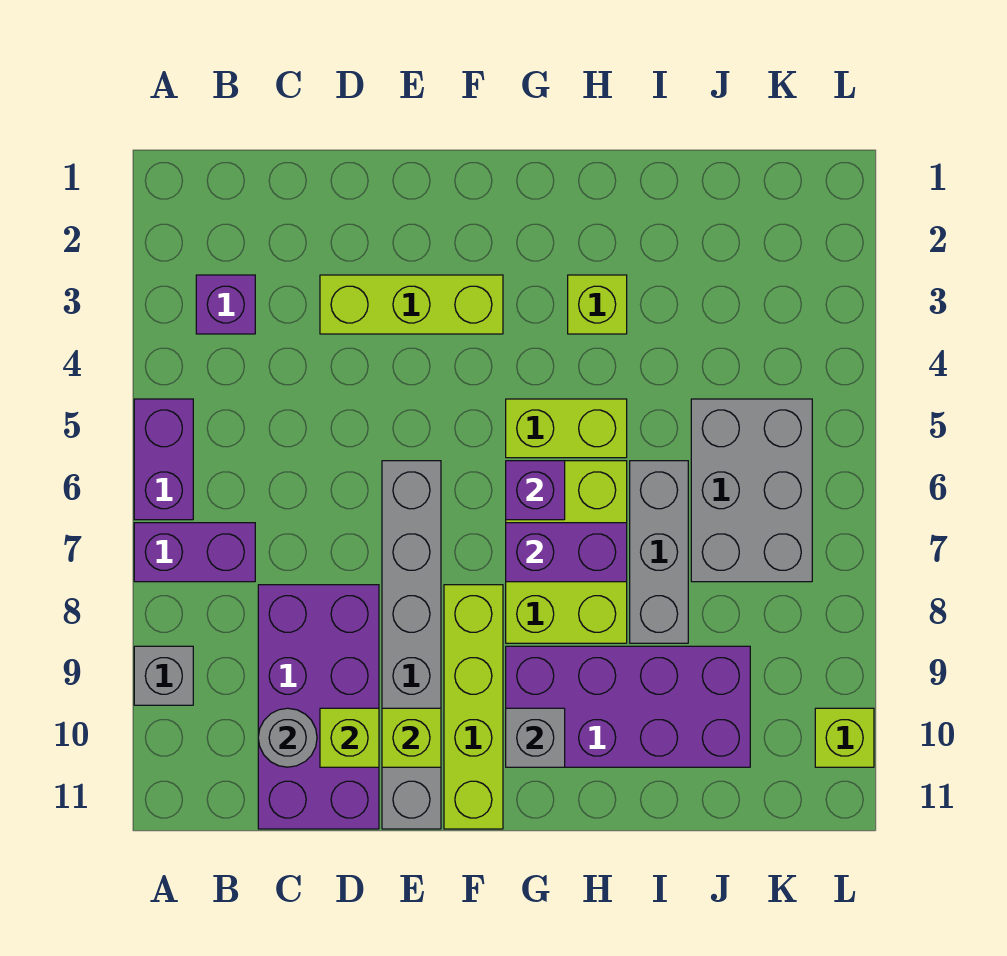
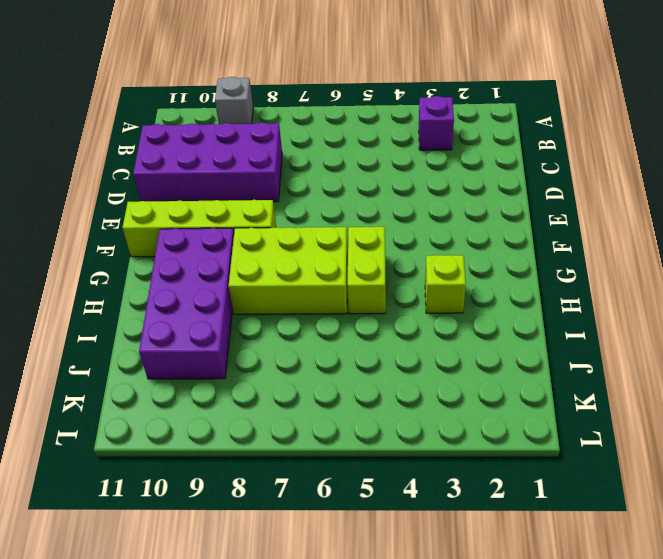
none -> purple brick A5:A6 level 1
none -> purple brick A7:B7 level 1
none -> lime brick D3:F3 level 1

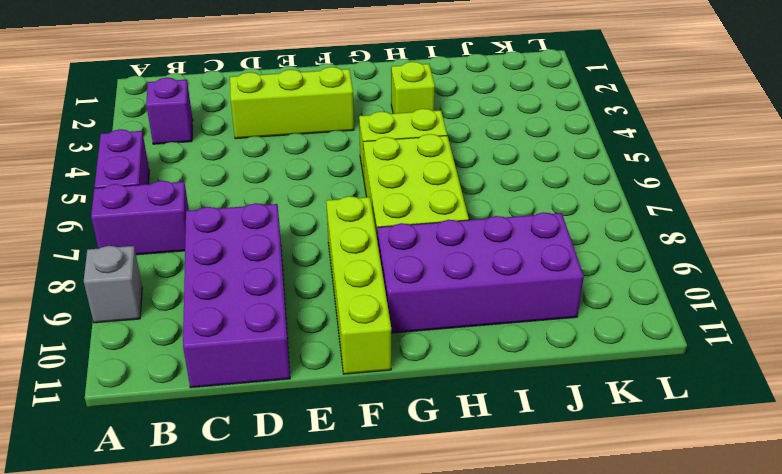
none -> grey brick E6:E11 level 1
none -> grey brick I6:I8 level 1
none -> grey brick J5:K7 level 1

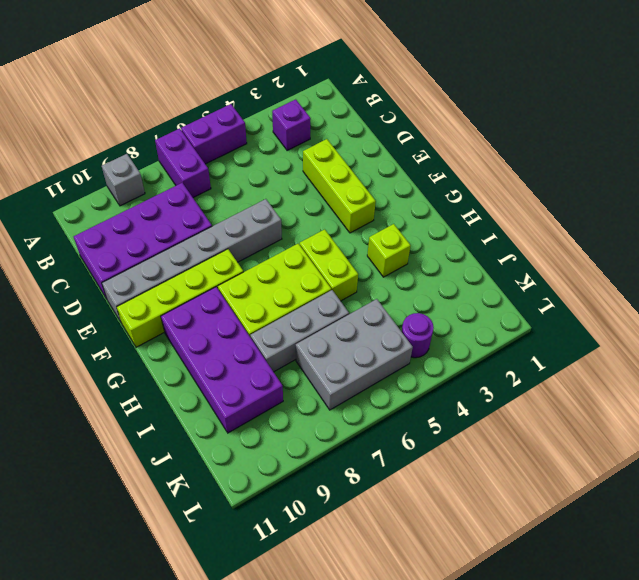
purple round brick K4 level 1 -> none
none -> lime brick L10 level 1
none -> grey round brick C10 level 2
none -> lime brick D10 level 2

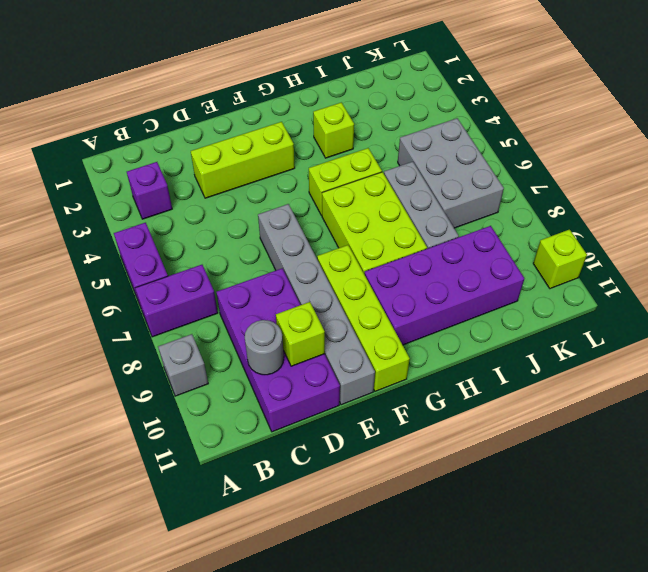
none -> lime brick E10 level 2
none -> purple brick G6 level 2
none -> purple brick G7:H7 level 2

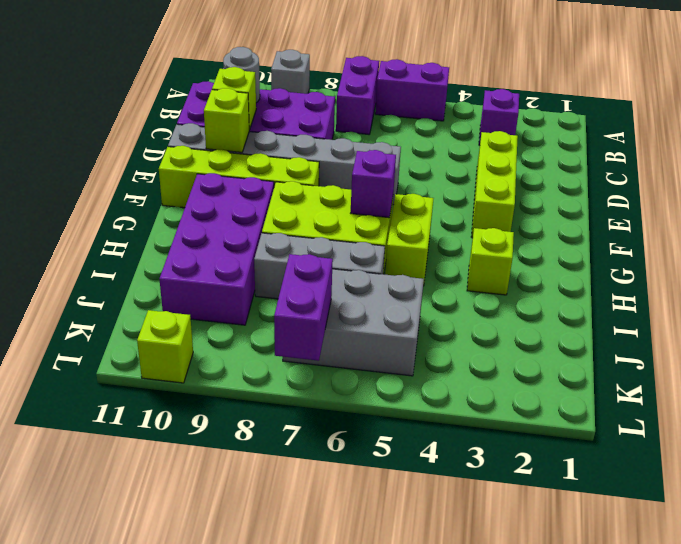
purple brick K7:L7 level 2 -> purple brick G7:H7 level 2
none -> grey brick G10 level 2

